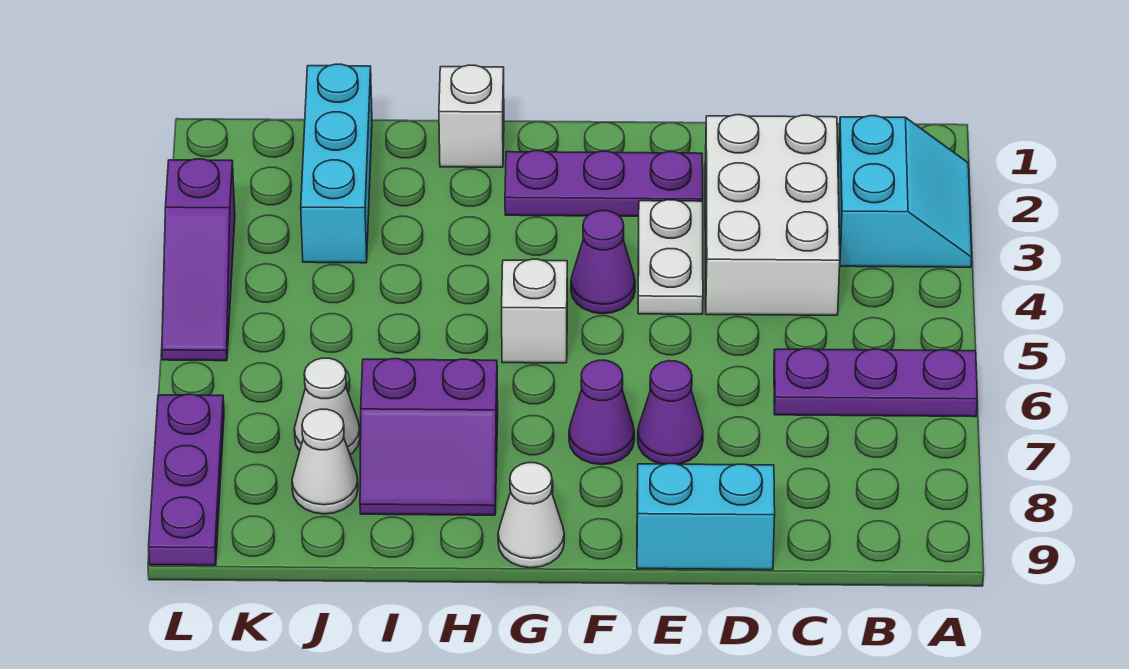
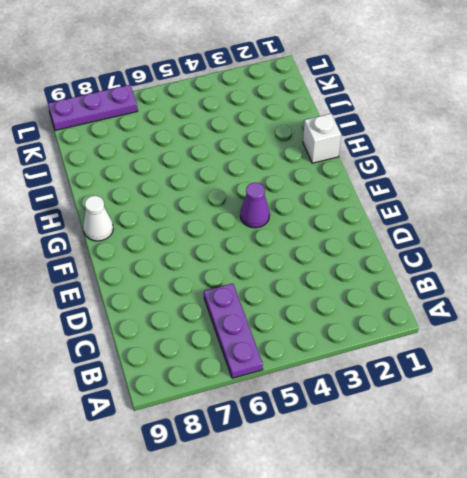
none -> cyan slope A2:B3 level 1 top B
none -> white brick C2:D4 level 1
none -> cyan brick D9:E9 level 1

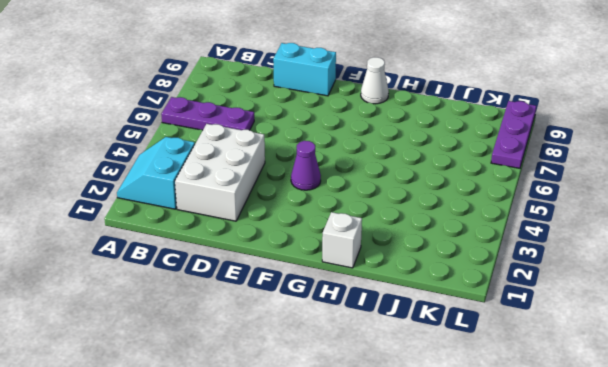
none -> purple plate E2:G2 level 1
none -> white plate E3:E4 level 1
none -> purple cone E7 level 1

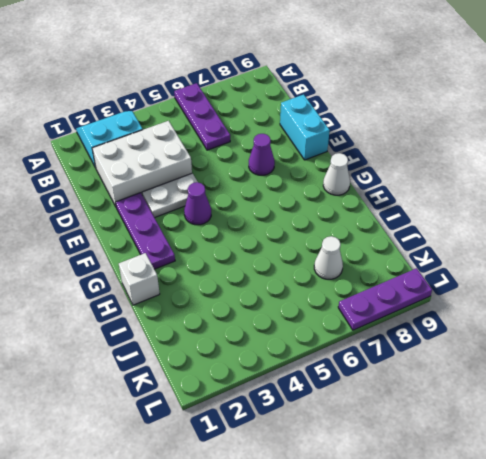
none -> purple cone F7 level 1
none -> white brick G5 level 1
none -> purple slope H7:I8 level 1 top 7

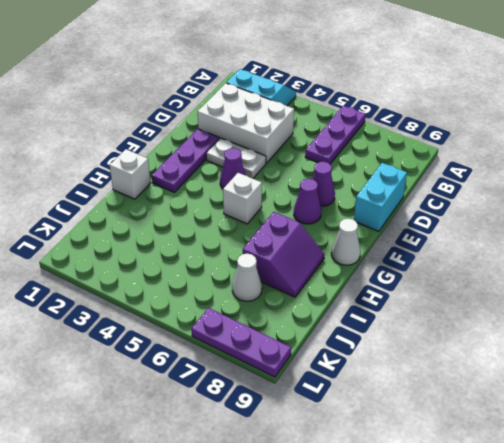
none -> cyan brick J1:J3 level 1
none -> white cone J8 level 1
none -> purple slope L3:L5 level 1 top 3

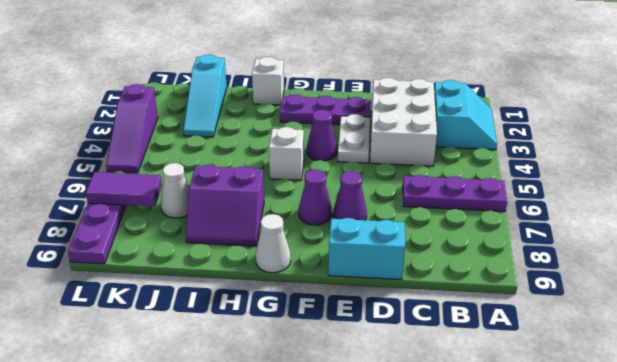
cyan slope J1:J3 level 1 top 1 -> cyan brick J1:J3 level 1
purple tile K7:L7 level 2 -> none
none -> white cone J8 level 1

